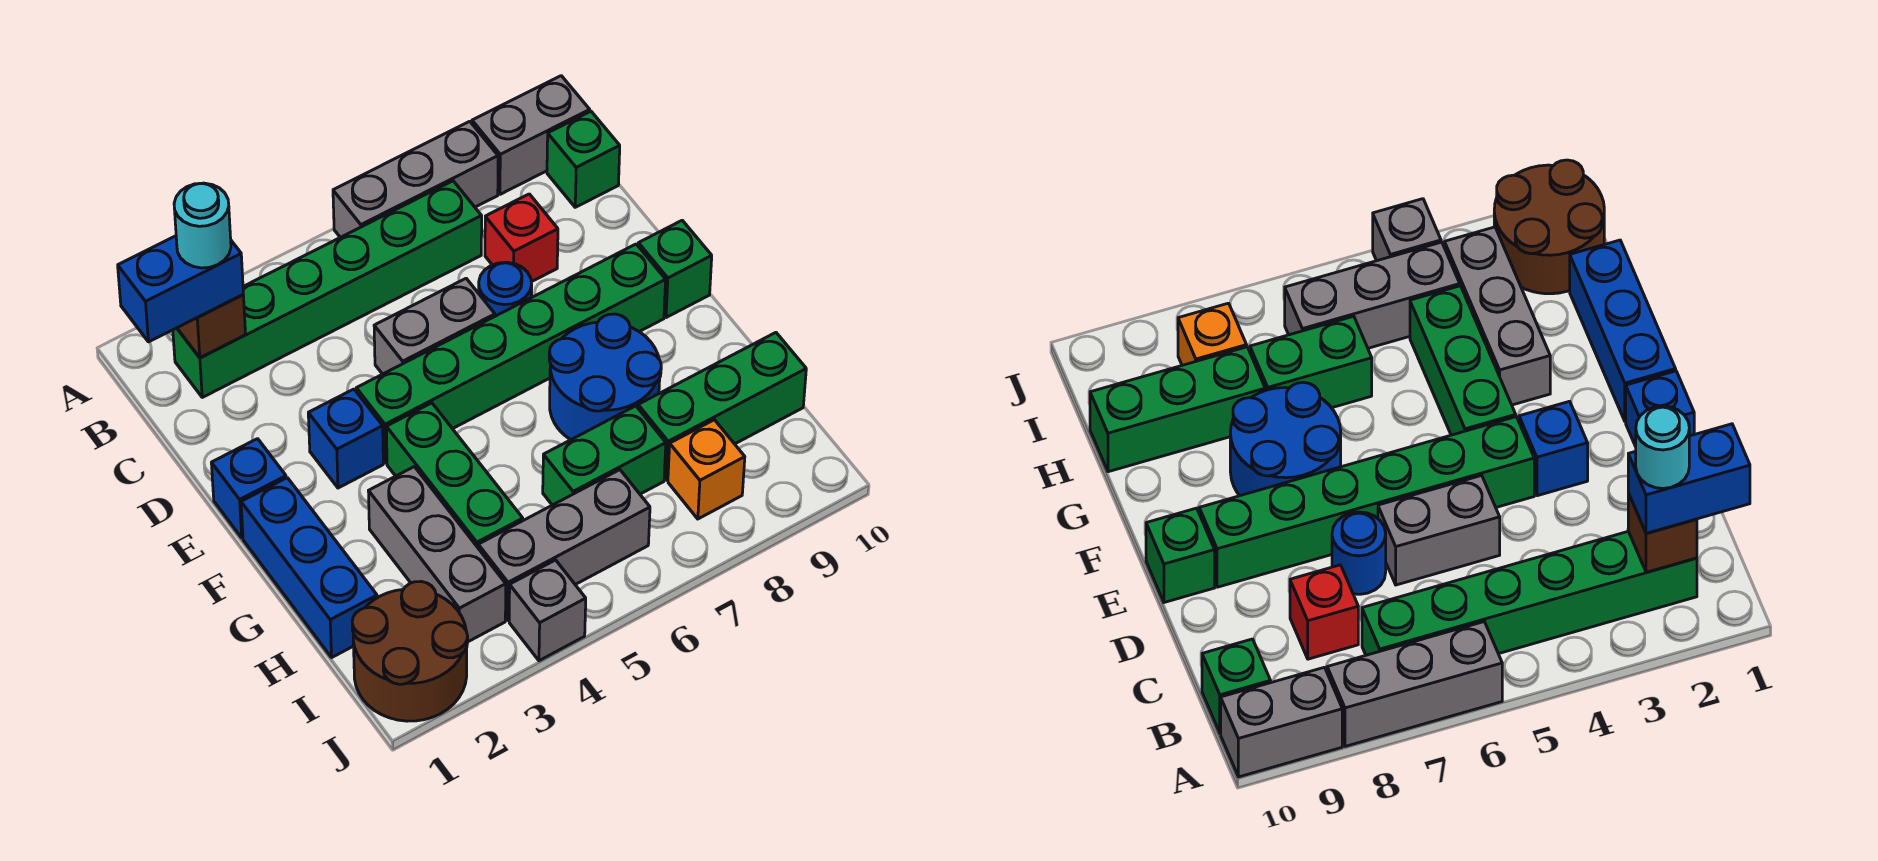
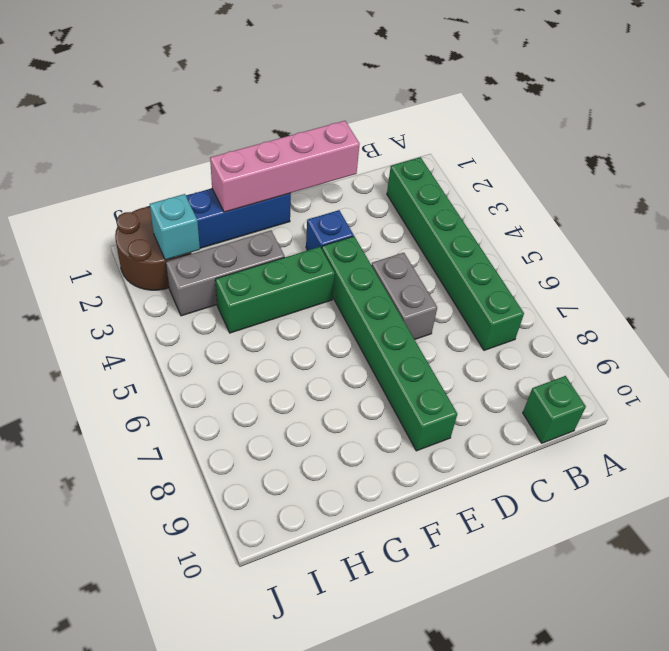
pink brick D1:G1 level 2 -> none
cyan brick I2 level 2 -> none
none -> grey brick A6:A8 level 1
none -> grey brick A9:A10 level 1
none -> red brick C8 level 1

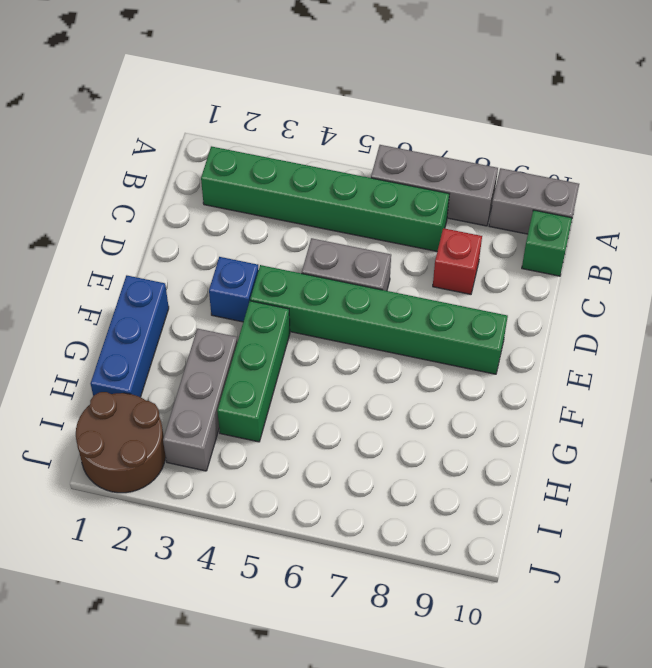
none -> blue round brick D7 level 1
none -> blue brick E1 level 1
none -> green brick E10 level 1

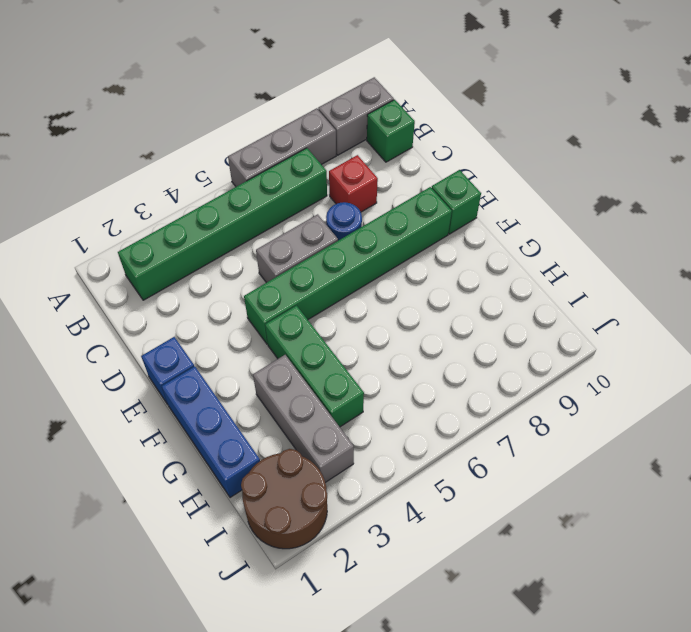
none -> blue brick E3 level 1
none -> blue round brick F7:G8 level 1
none -> green brick H6:H7 level 1

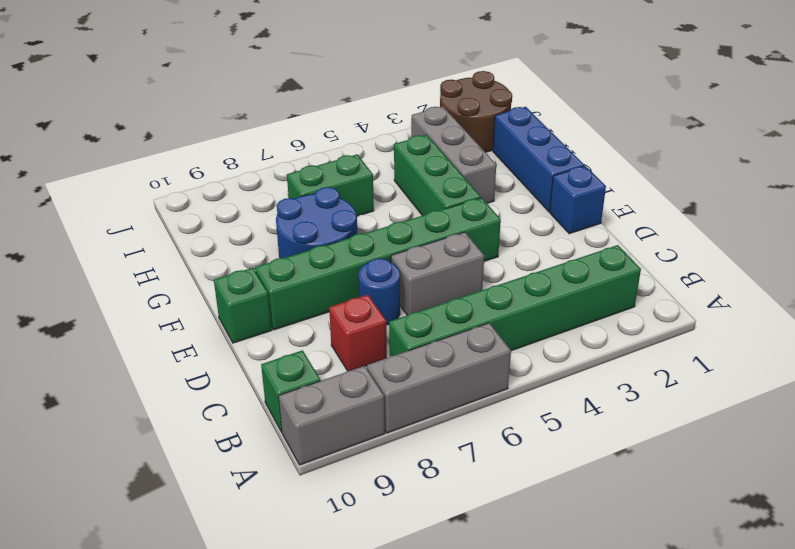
none -> blue brick E3 level 1
none -> green brick H8:H10 level 1
none -> grey brick I4:I6 level 1

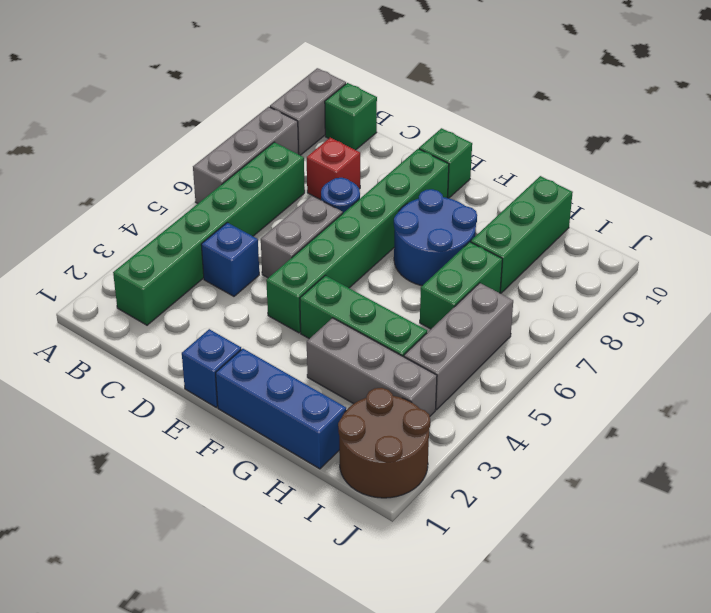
blue brick C4 level 1 -> blue brick E3 level 1
none -> orange brick I8 level 1
none -> grey brick J4 level 1
none -> brown brick B2 level 2

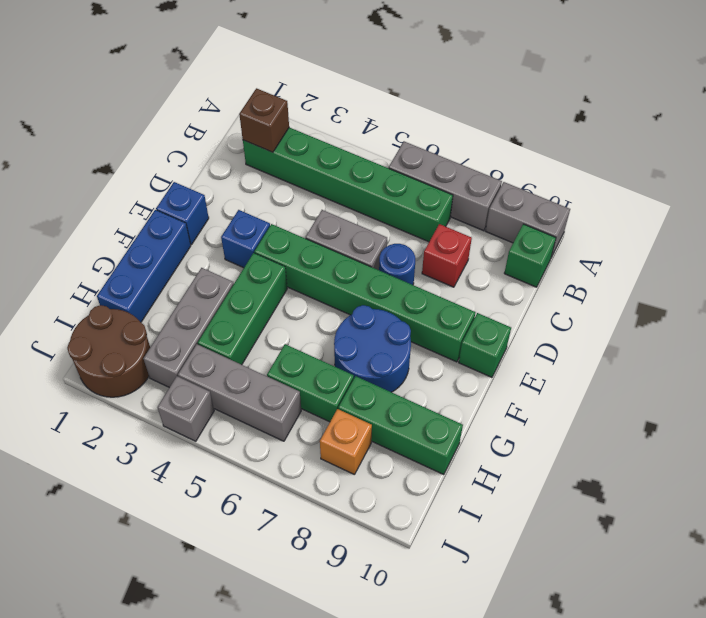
none -> blue brick B1:B2 level 3
none -> cyan round brick B2 level 4

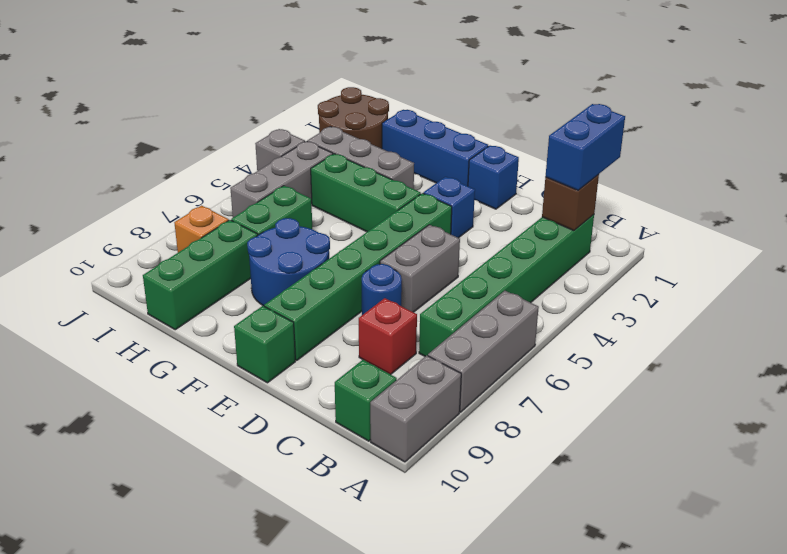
none -> cyan round brick B2 level 4

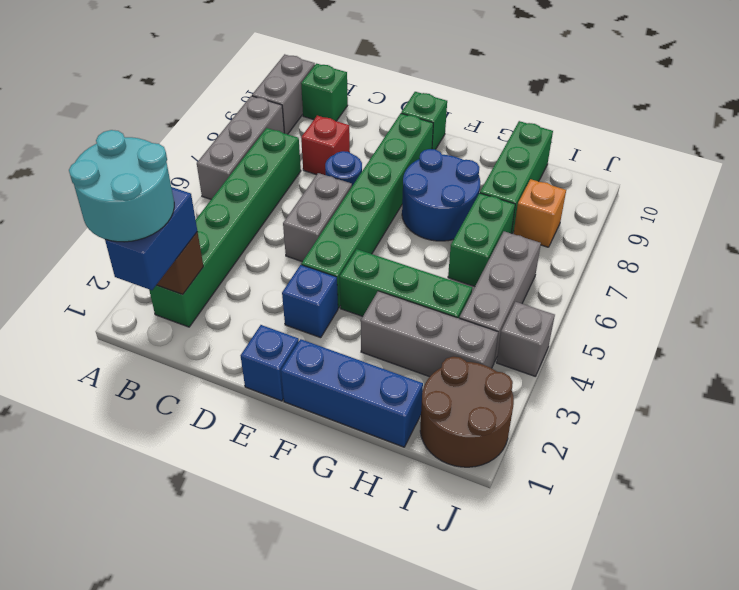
cyan round brick A1:B2 level 4 -> cyan round brick B2 level 4

